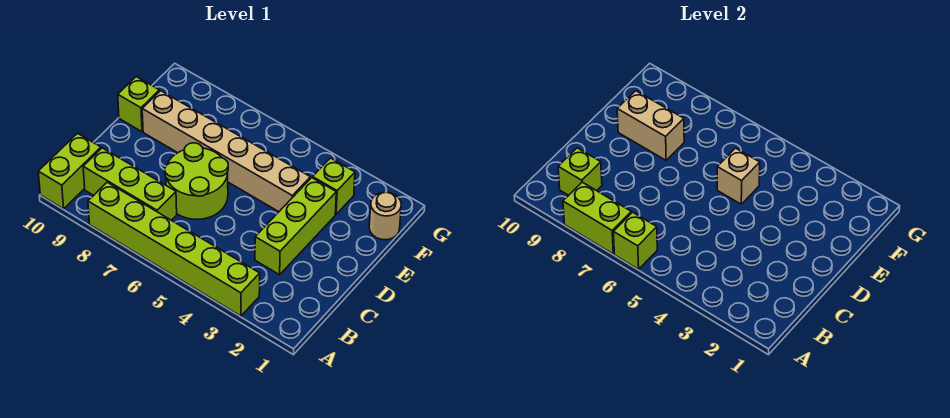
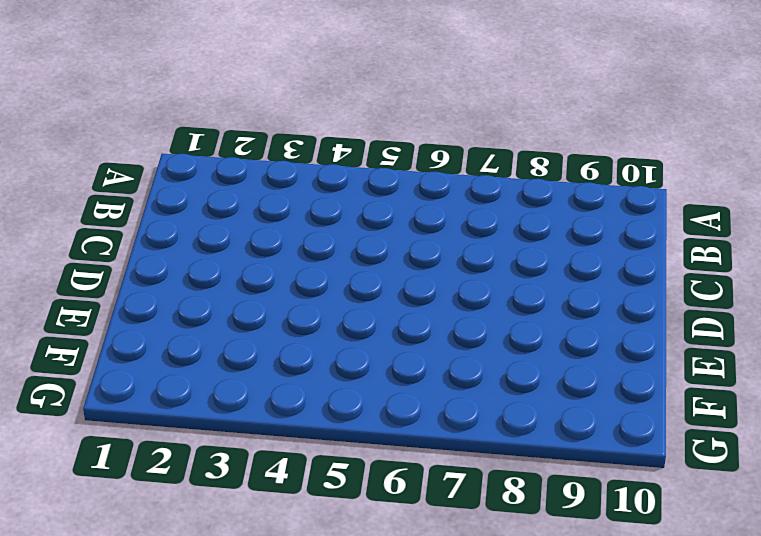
none -> lime brick A3:A8 level 1
none -> lime brick A10:B10 level 1
none -> lime brick B7:B9 level 1

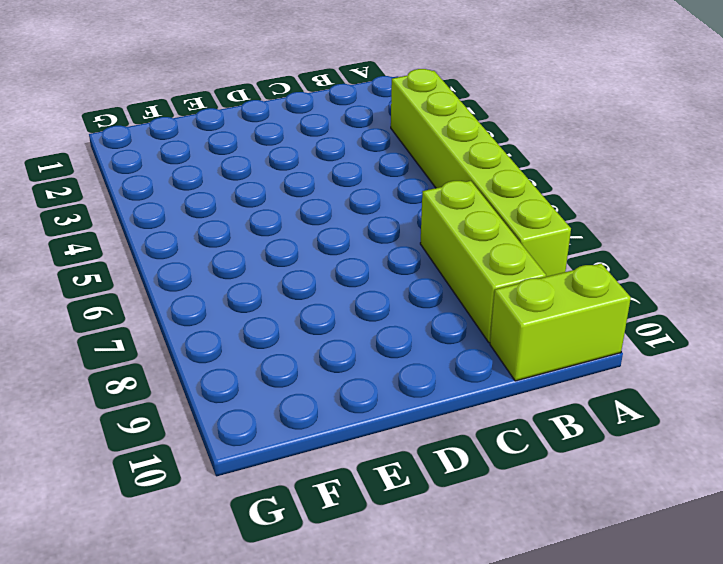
none -> lime brick C3:E3 level 1
none -> lime round brick C6:D7 level 1
none -> tan brick E4:E9 level 1

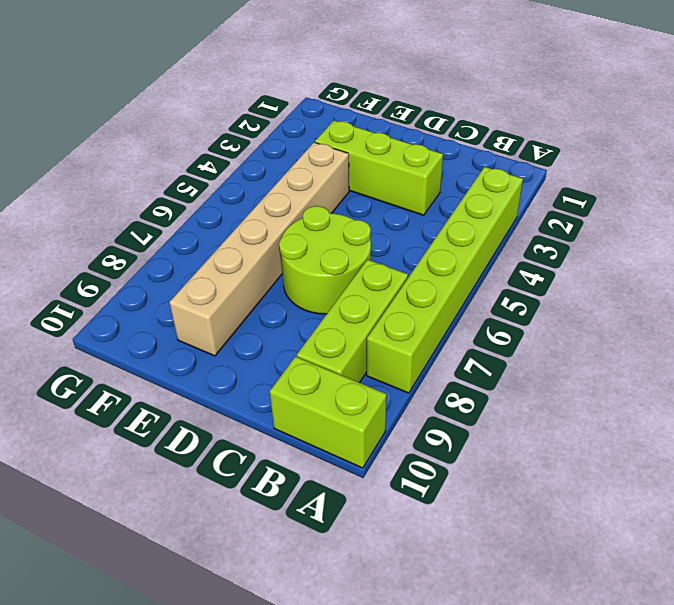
none -> lime brick E10 level 1
none -> tan round brick F1 level 1
none -> lime brick F3 level 1

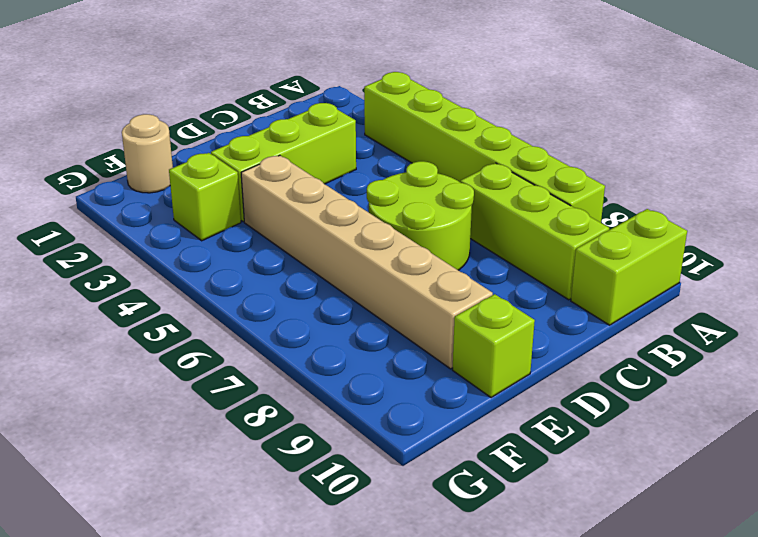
none -> lime brick A6 level 2
none -> lime brick A7:A8 level 2
none -> lime brick B9 level 2

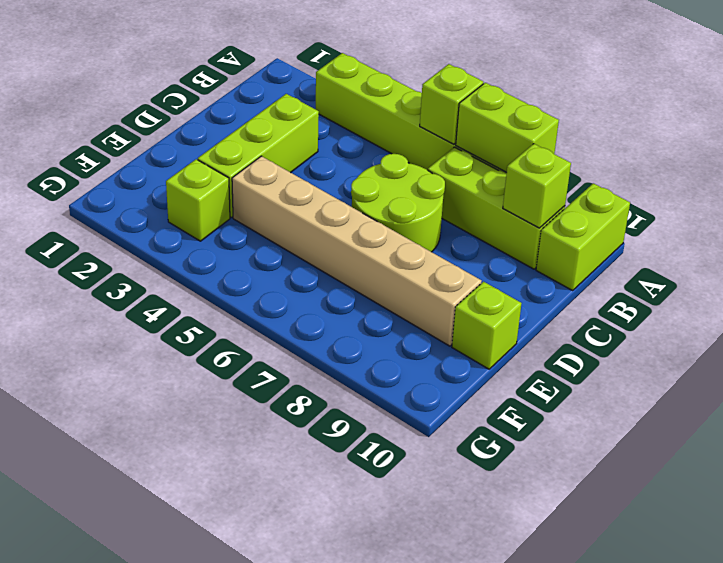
none -> tan round brick F1 level 1
none -> tan brick E5 level 2
none -> tan brick E8:E9 level 2

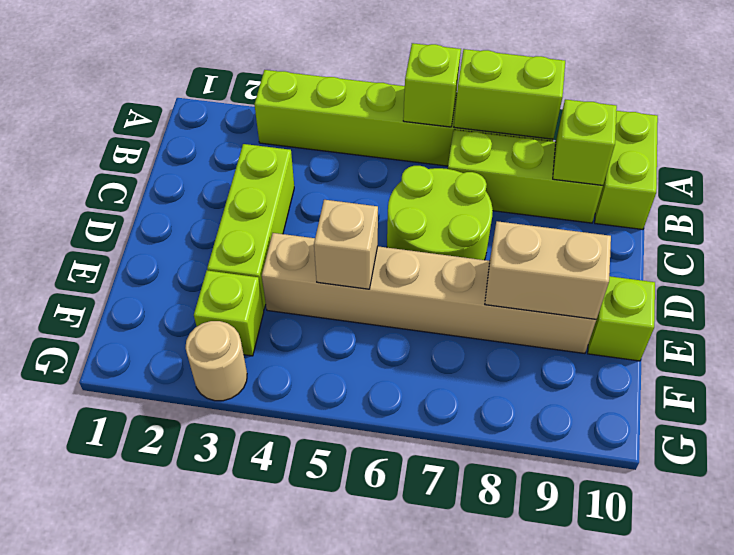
tan round brick G3 level 1 -> tan round brick F1 level 1

